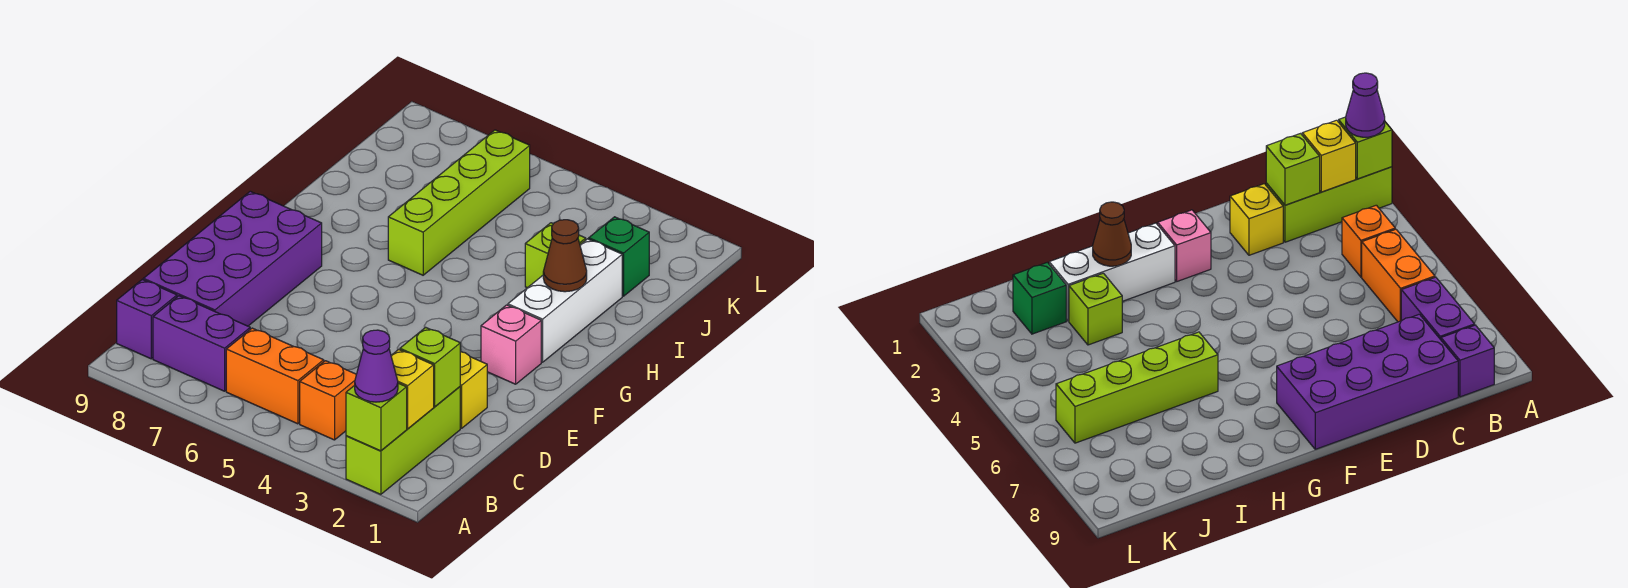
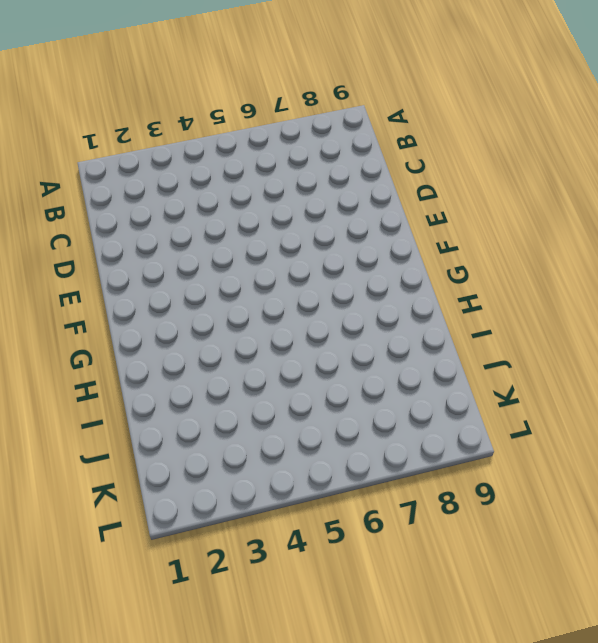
none -> lime brick A2:C2 level 1
none -> orange brick B4 level 1
none -> orange brick B5:B6 level 1

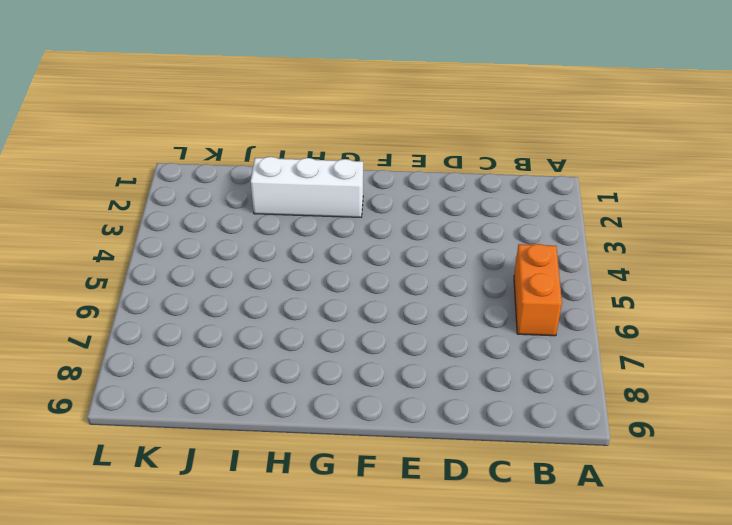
none -> lime brick A2:C2 level 1
none -> orange brick B4 level 1
none -> purple brick B7:B8 level 1

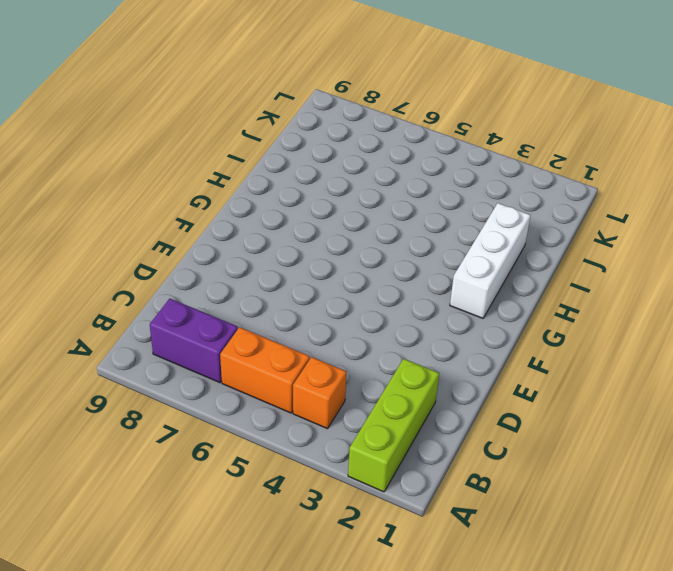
none -> purple brick B9 level 1
none -> purple brick C8:F9 level 1
none -> yellow brick D2 level 1

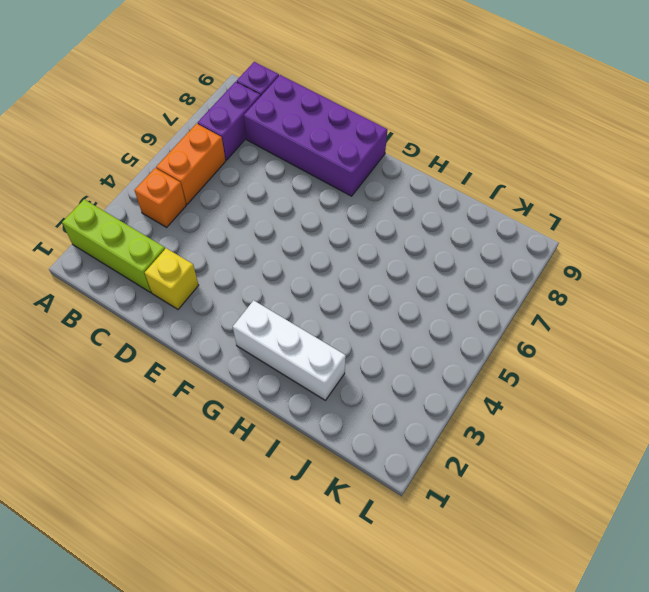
none -> pink brick F2 level 1
none -> lime brick H6:K6 level 1
none -> lime brick I3 level 1

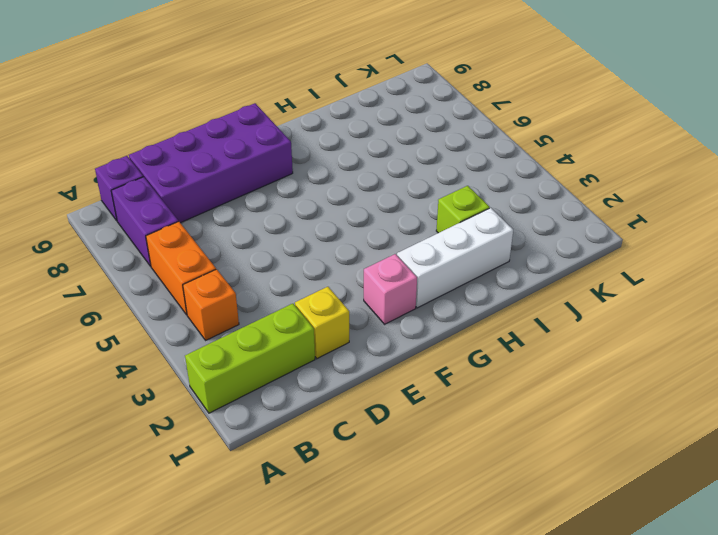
none -> lime brick H6:K6 level 1
none -> green brick J2 level 1
none -> lime brick A2 level 2

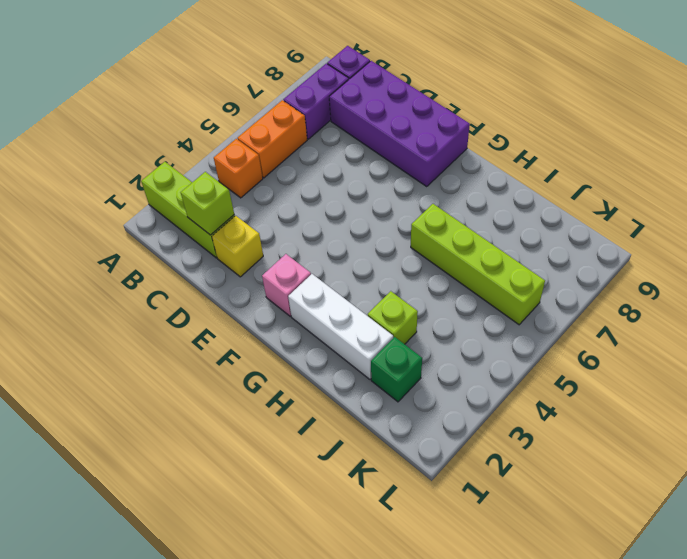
none -> lime brick A2 level 2
none -> yellow brick B2 level 2
none -> brown cone H2 level 2

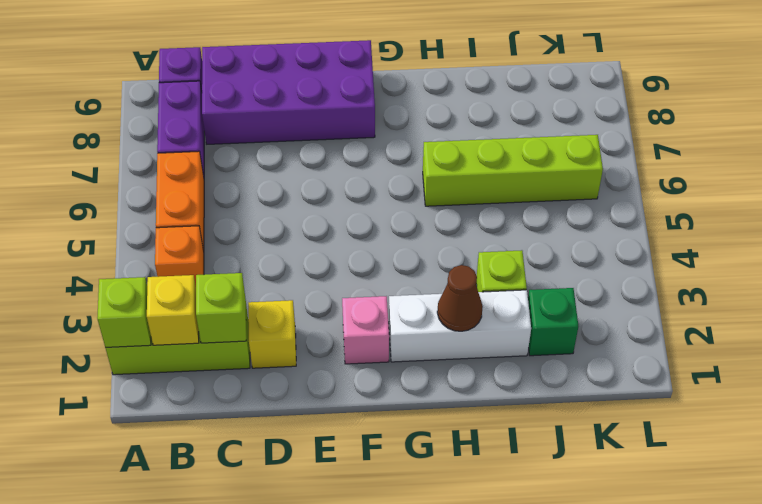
none -> purple cone A2 level 3

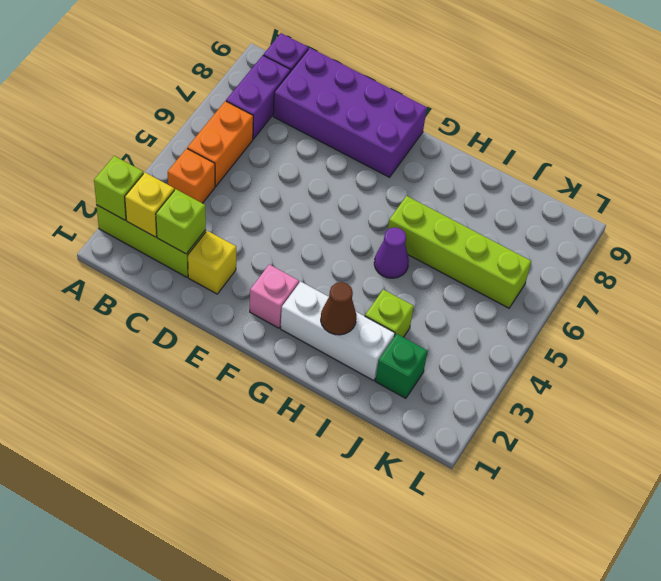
purple cone H5 level 1 -> purple cone A2 level 3

